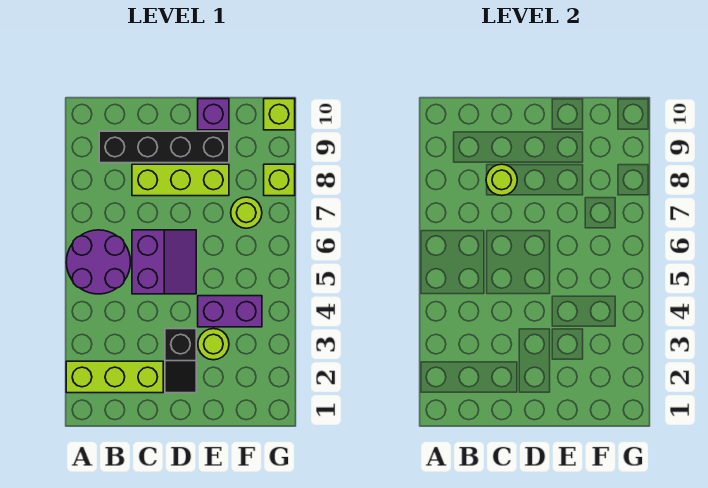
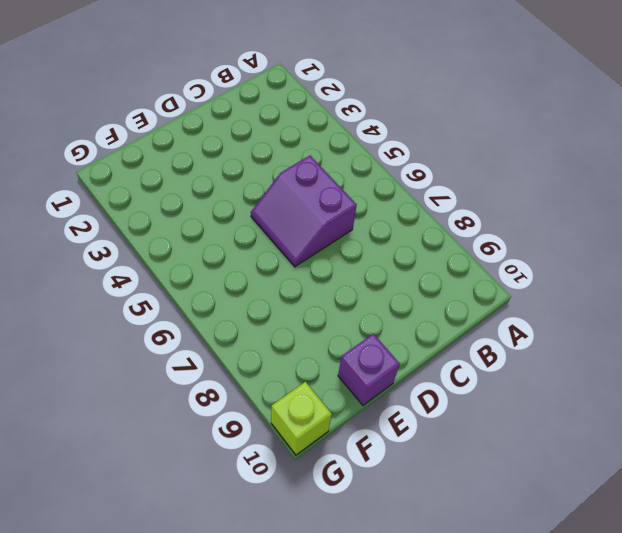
none -> lime brick A2:C2 level 1
none -> purple round brick A5:B6 level 1
none -> black brick B9:E9 level 1

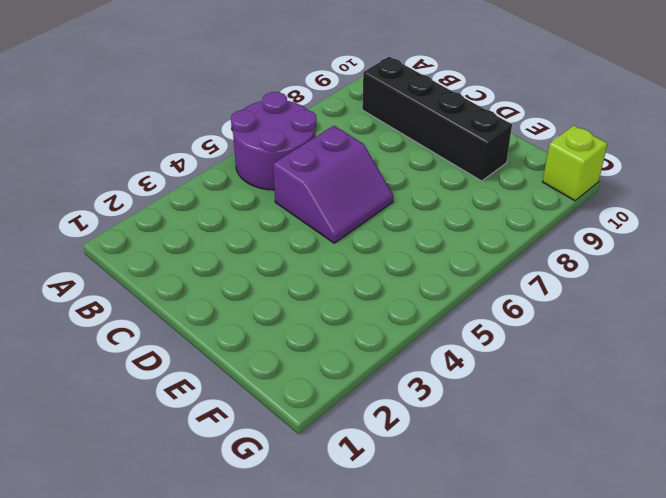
none -> lime brick A2:C2 level 1
none -> lime brick C8:E8 level 1
none -> black slope D2:D3 level 1 top 3

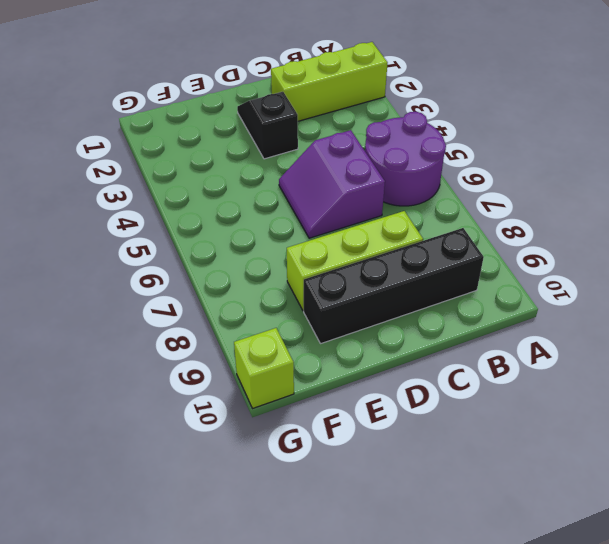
none -> lime round brick E3 level 1
none -> purple brick E4:F4 level 1
none -> purple brick E10 level 1

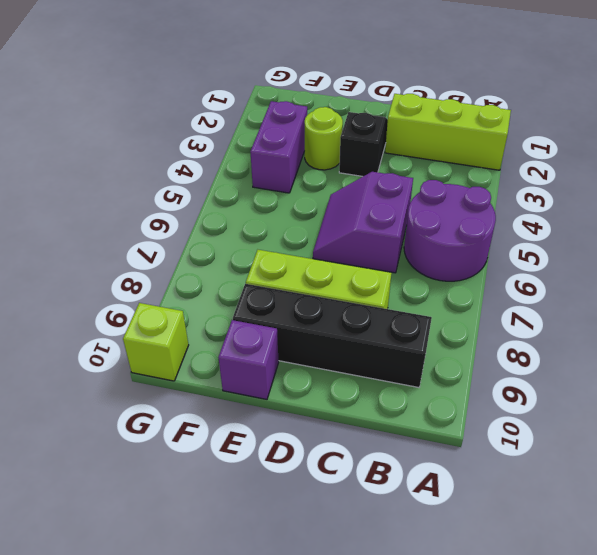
purple brick F3:F4 level 1 -> purple brick E4:F4 level 1
none -> lime round brick F7 level 1
none -> lime brick G8 level 1
none -> lime round brick C8 level 2

